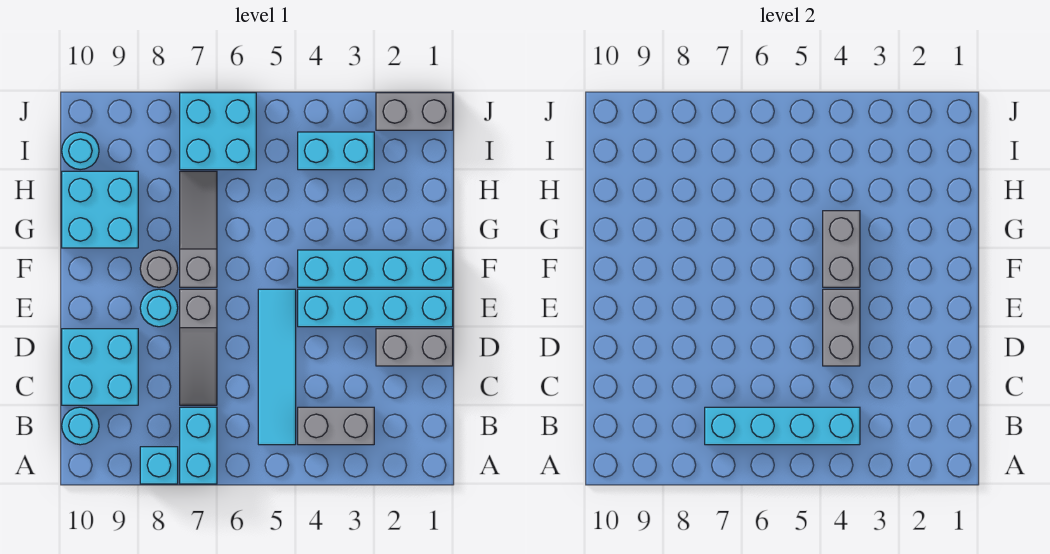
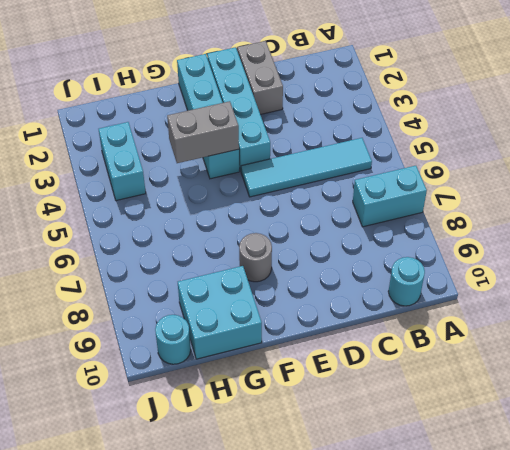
none -> cyan brick A8 level 1
none -> grey brick B3:B4 level 1
none -> grey slope C7:E7 level 1 top E

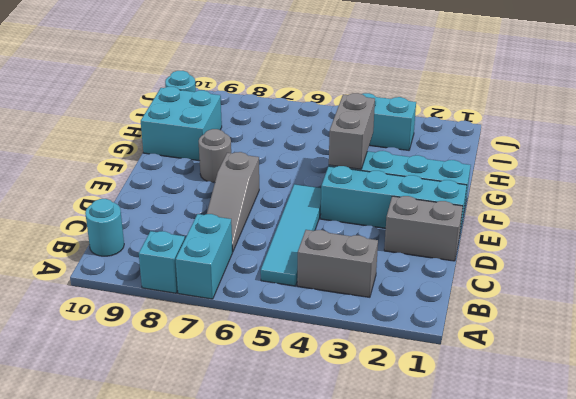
none -> cyan brick C9:D10 level 1
none -> cyan round brick E8 level 1
none -> grey slope F7:H7 level 1 top F

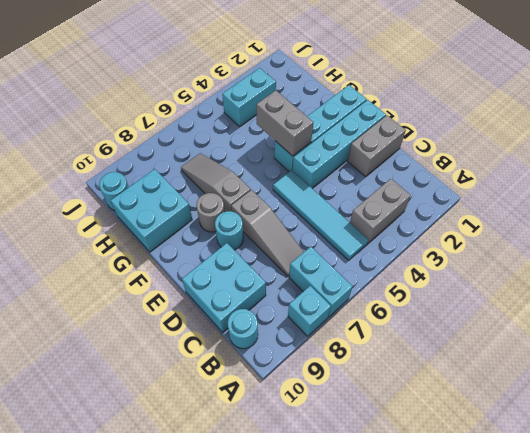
none -> cyan brick I6:J7 level 1
none -> grey brick J1:J2 level 1
none -> cyan brick B4:B7 level 2

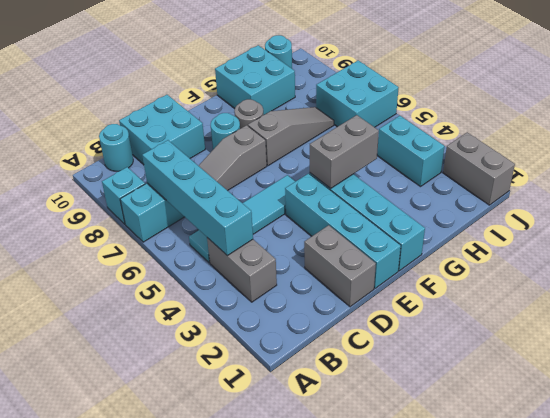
none -> grey brick D4:E4 level 2

